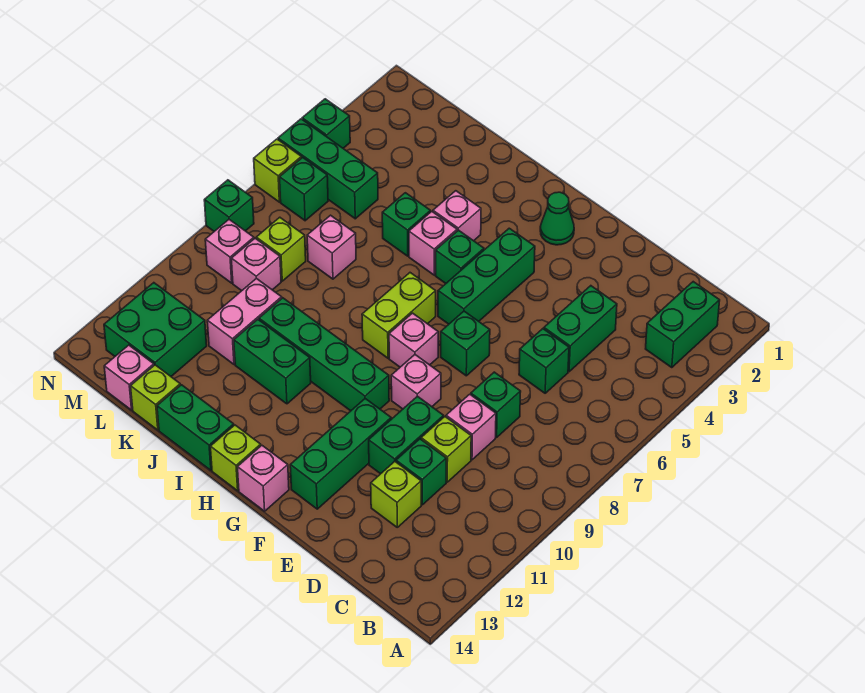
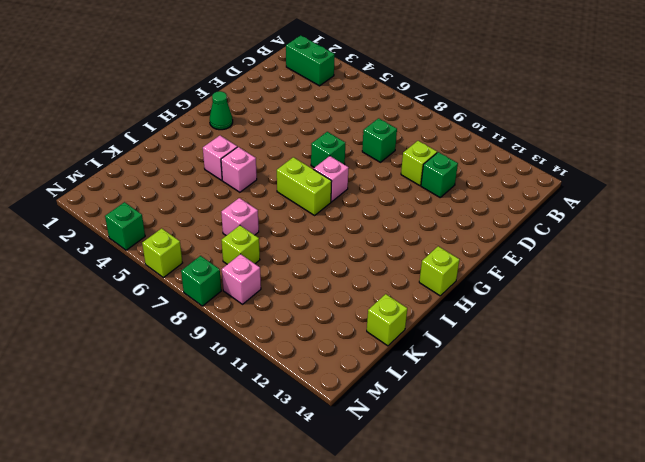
none -> green brick D4:D5 level 1
none -> green brick D6 level 1
none -> pink brick D9 level 1
none -> lime brick D12 level 1

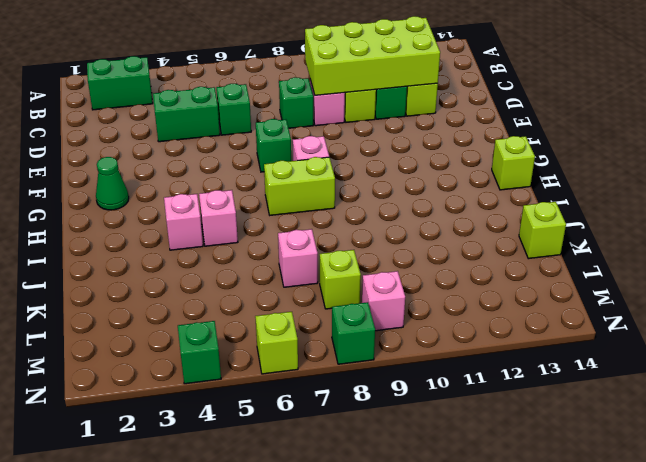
lime brick C9:D12 level 2 -> none
none -> green brick E10:E11 level 1
none -> pink brick F9 level 1
none -> green brick F11:F13 level 1
none -> green brick G4:G6 level 1

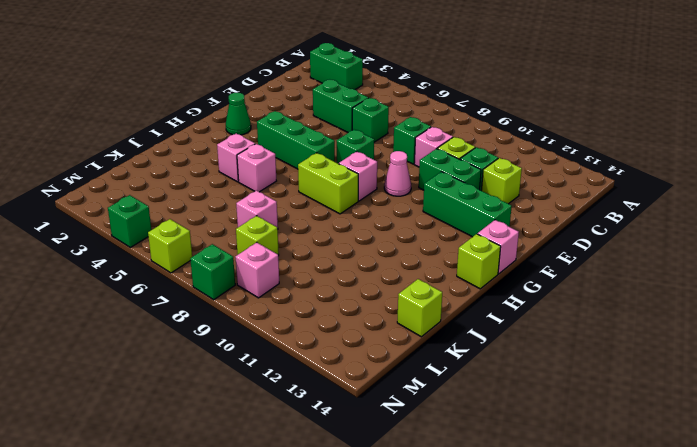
pink cone F9 level 1 -> pink brick F9 level 1
none -> green brick G10:J10 level 1
none -> green brick H5 level 1
none -> green brick I11:J11 level 1
none -> green brick I14:J14 level 1

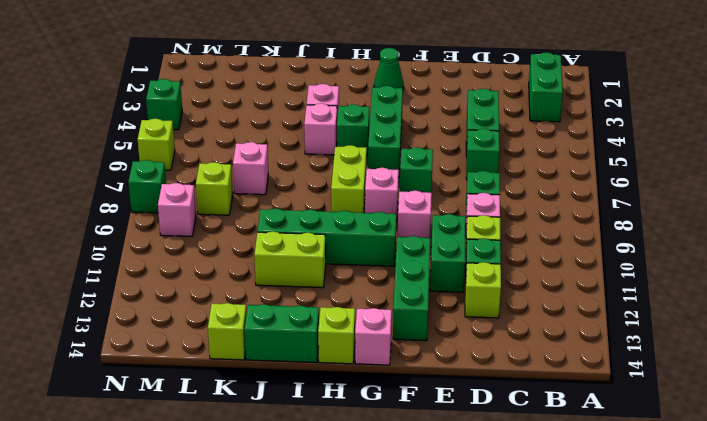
lime brick I11:J11 level 1 -> green brick I11:J11 level 1
none -> green brick J5 level 1
none -> pink brick K10:K11 level 1
none -> green brick L5:N5 level 1
none -> pink brick L9 level 1

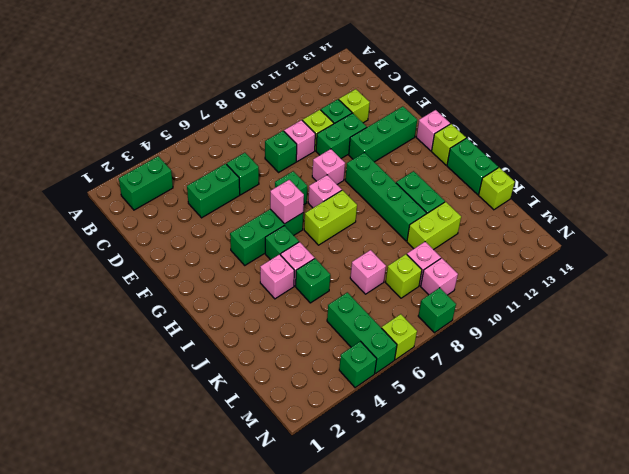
pink brick G6 level 2 -> pink brick L14 level 1
lime brick K10:K11 level 1 -> pink brick K10:K11 level 1
none -> green cone G2 level 1
none -> green brick L12:M13 level 1
none -> green brick M6 level 1

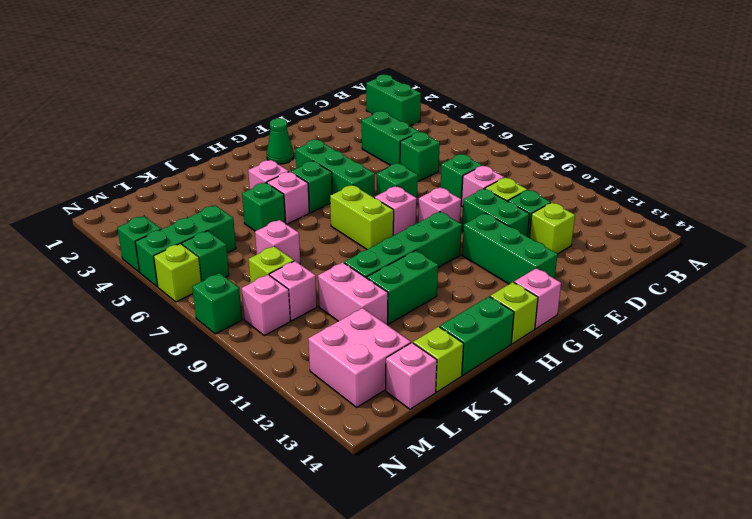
pink brick L12:M13 level 1 -> green brick L12:M13 level 1

